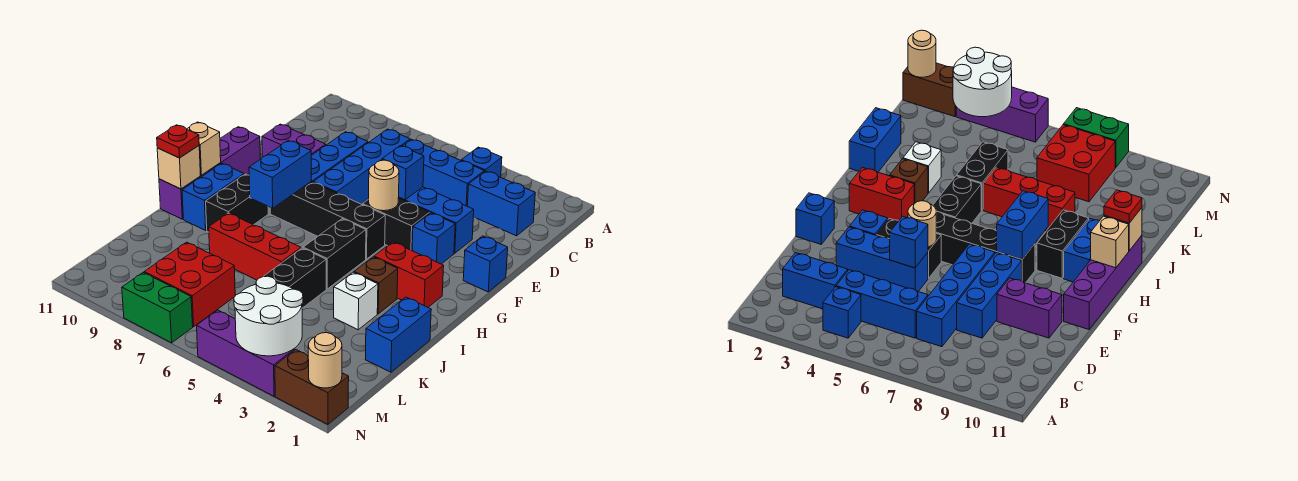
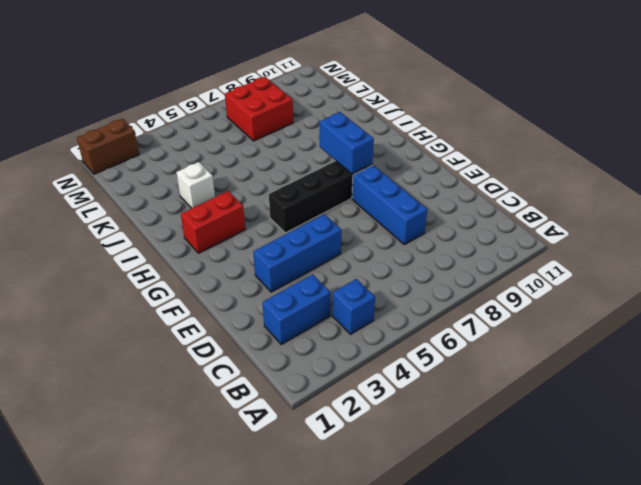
none -> blue brick C4:C6 level 1
none -> blue brick C7:F7 level 1
none -> purple brick E9:E10 level 1
none -> blue brick F1 level 1

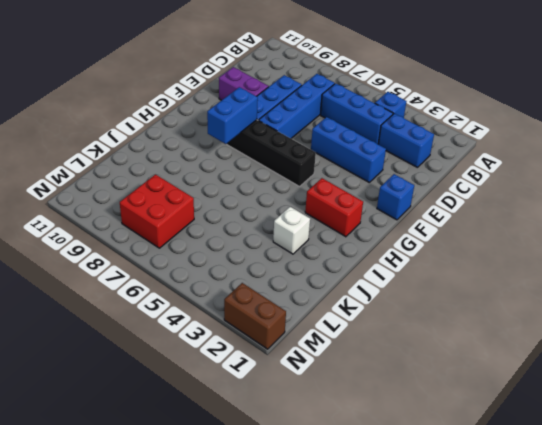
none -> blue brick F3 level 1
none -> black brick F4:F5 level 1
none -> purple brick F11:I11 level 1
none -> black brick H5:I5 level 1

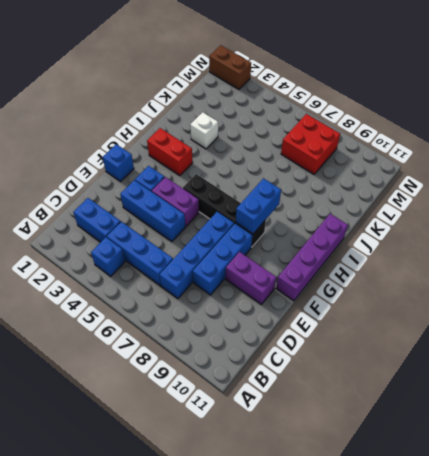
purple brick F4:F5 level 1 -> black brick F4:F5 level 1
none -> black brick H5:I5 level 1
none -> black brick H9:I9 level 1
none -> blue brick H10:I10 level 1
none -> brown brick I3 level 1

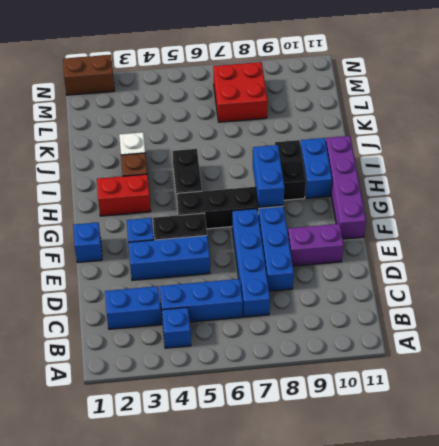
none -> blue brick J1:K1 level 1
none -> black brick J5:K5 level 1
none -> red brick J6:J8 level 1
none -> purple brick N3:N5 level 1

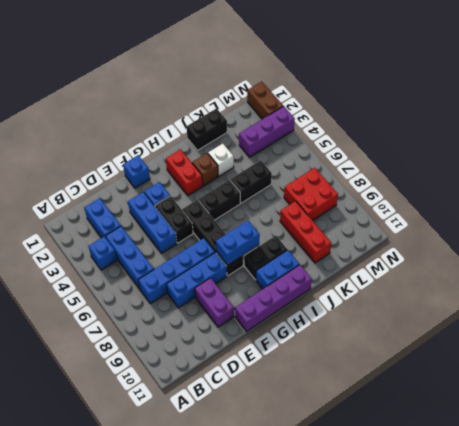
black brick J1:K1 level 1 -> blue brick J1:K1 level 1
red brick K8:K10 level 1 -> red brick J6:J8 level 1
purple brick L3:N3 level 1 -> purple brick N3:N5 level 1
none -> green brick N7:N8 level 1
none -> blue brick E5 level 2
none -> tan round brick F5 level 2
none -> tan brick H11 level 2

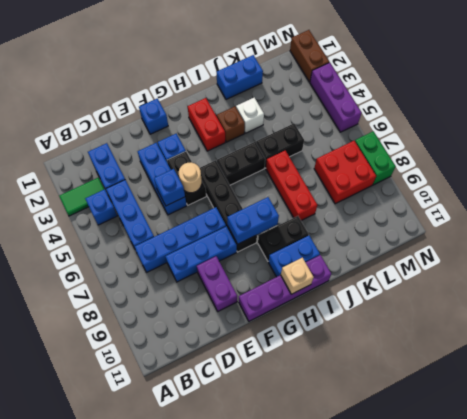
green tile A3:B3 level 1 -> none
none -> tan brick I11 level 2
none -> white round brick M3:N4 level 2
none -> tan round brick N1 level 2
none -> red plate I11 level 3

